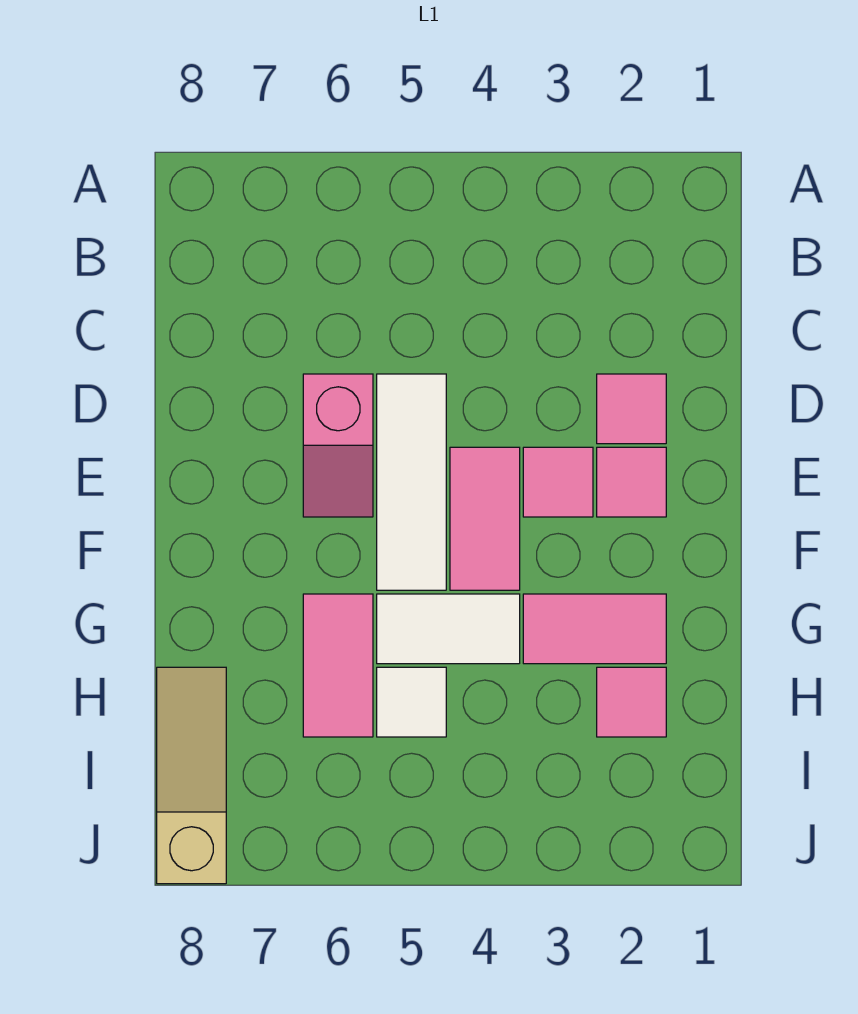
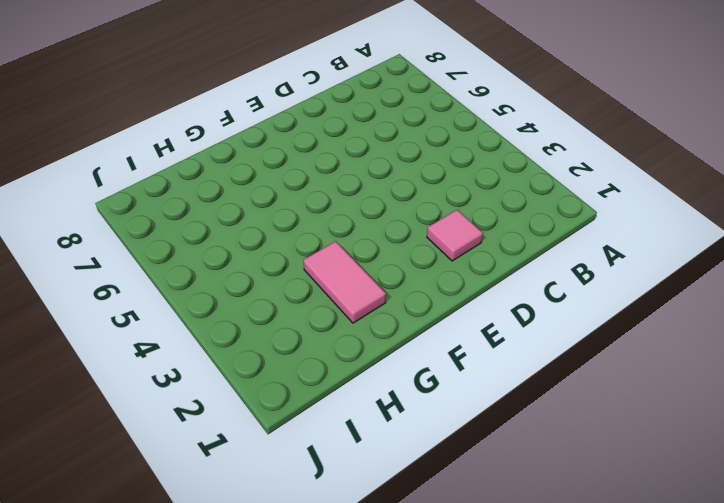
none -> white tile D5:F5 level 1
none -> pink slope D6:E6 level 1 top D
none -> pink tile E2 level 1

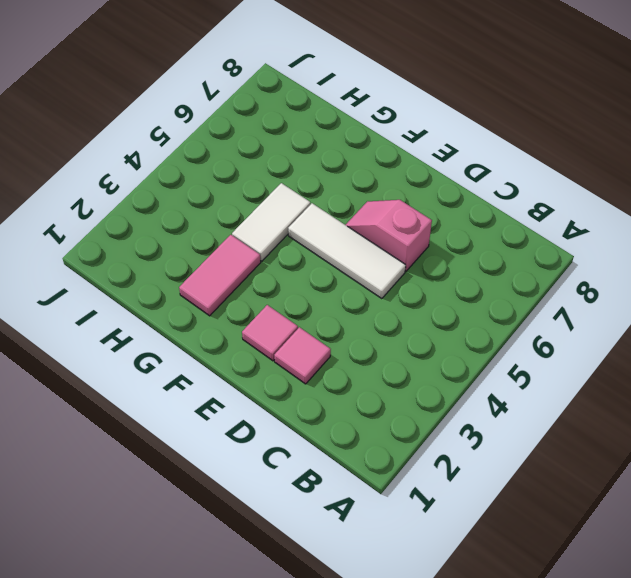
none -> pink tile E3 level 1
none -> pink tile E4:F4 level 1
none -> pink tile G6:H6 level 1

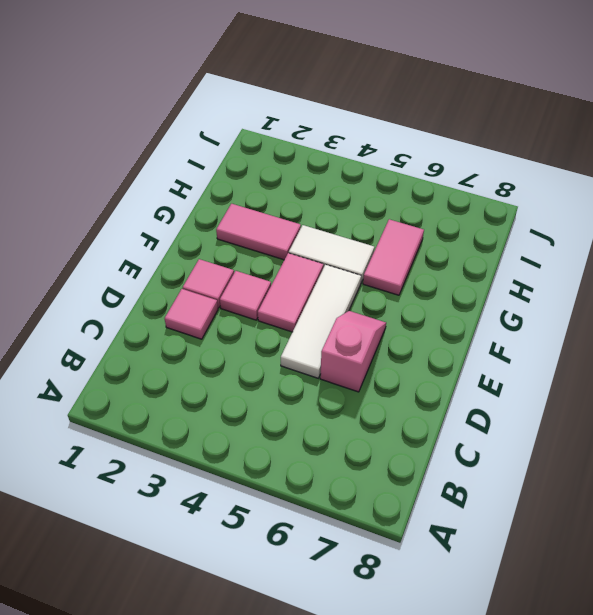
none -> pink tile H2 level 1
none -> white tile H5 level 1
none -> tan slope H8:J8 level 1 top J

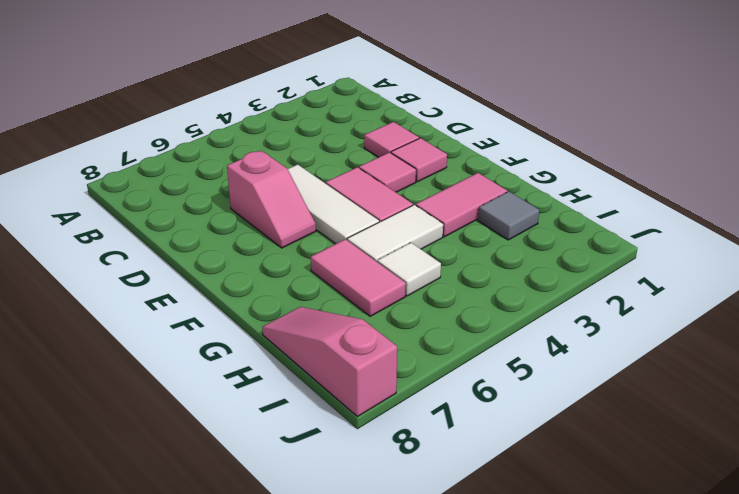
grey tile H2 level 1 -> pink tile H2 level 1
pink slope H8:J8 level 1 top J -> tan slope H8:J8 level 1 top J

